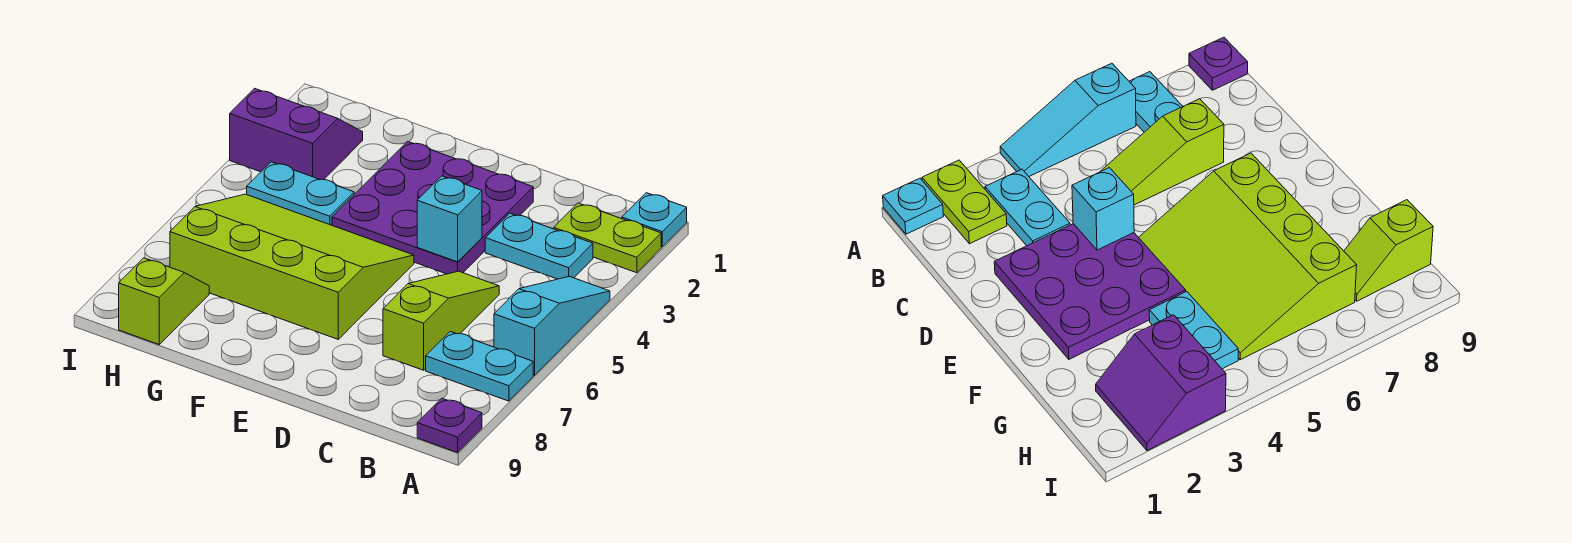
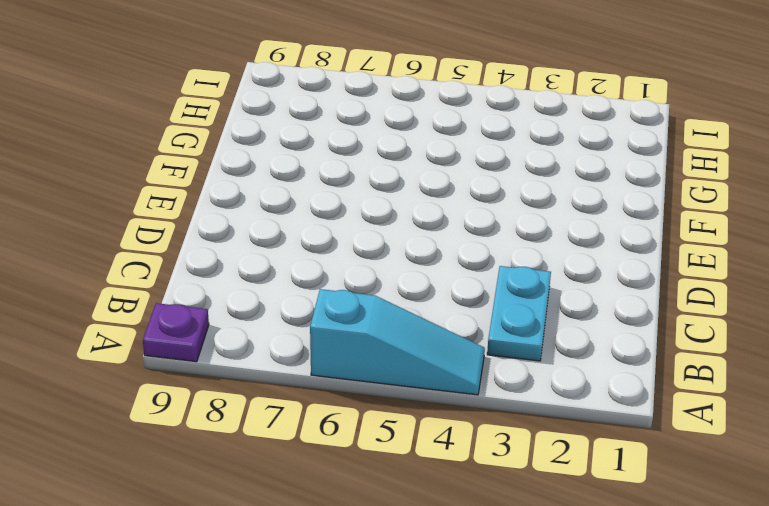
none -> cyan plate A1 level 1
none -> lime plate A2:B2 level 1
none -> cyan plate A7:B7 level 1

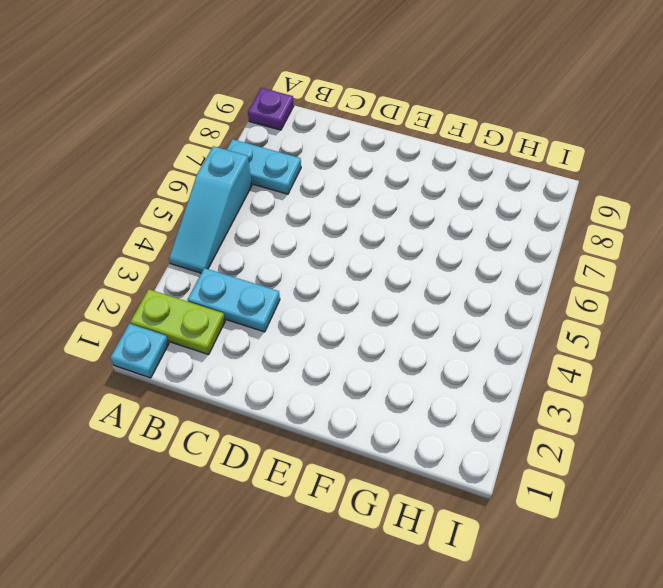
none -> lime slope C5:C7 level 1 top 7
none -> purple plate D2:F4 level 1
none -> lime slope E5:H7 level 1 top 7

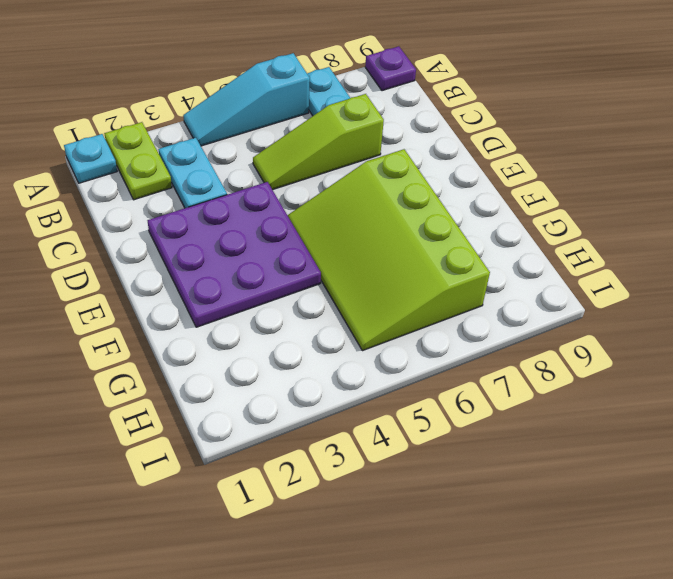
none -> cyan plate G4:H4 level 1
none -> purple slope H2:I3 level 1 top 3
none -> lime slope H8:H9 level 1 top 9

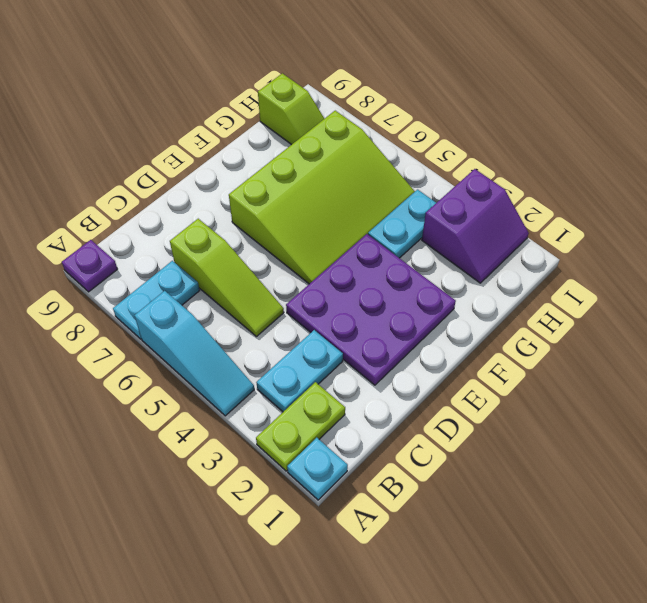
none -> cyan brick D4 level 2

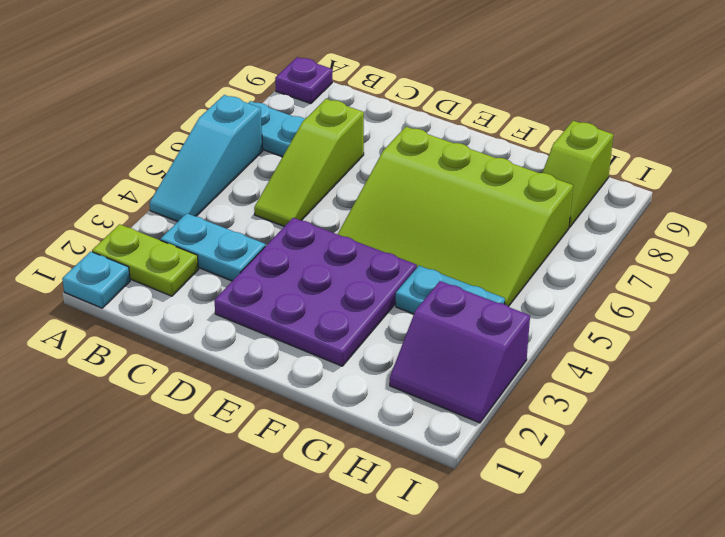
none -> cyan brick D4 level 2

